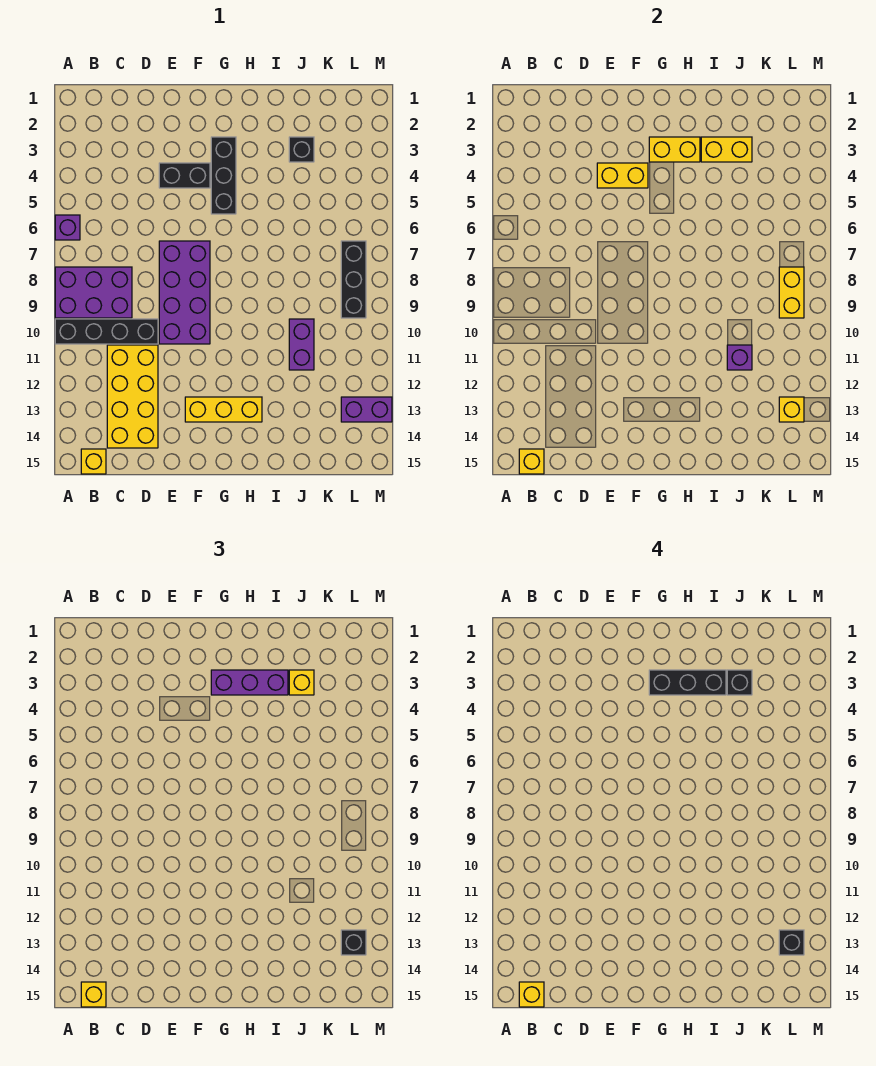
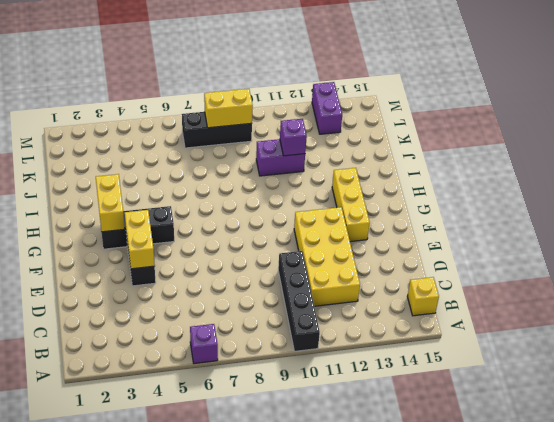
yellow brick C11:F12 level 1 -> yellow brick C11:D14 level 1
none -> purple brick A8:C9 level 1
none -> purple brick E7:F10 level 1
none -> black brick J3 level 1

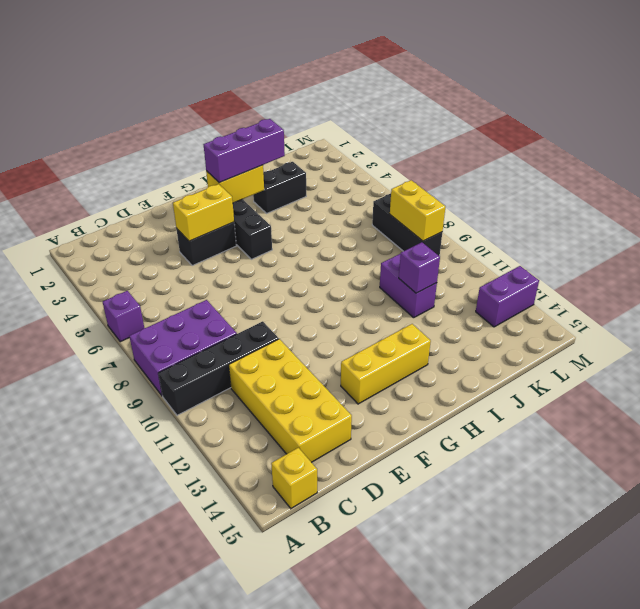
black brick I3:J3 level 1 -> black brick J3 level 1
none -> purple brick E7:F10 level 1
none -> yellow brick B15 level 2
none -> yellow brick I3:J3 level 2

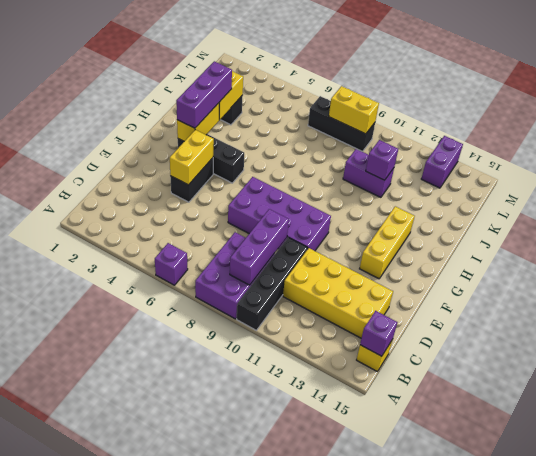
purple brick B9:D9 level 2 -> none
purple brick B15 level 2 -> yellow brick B15 level 2
none -> yellow brick L13 level 2
none -> yellow brick B15 level 3
none -> yellow brick J3 level 3

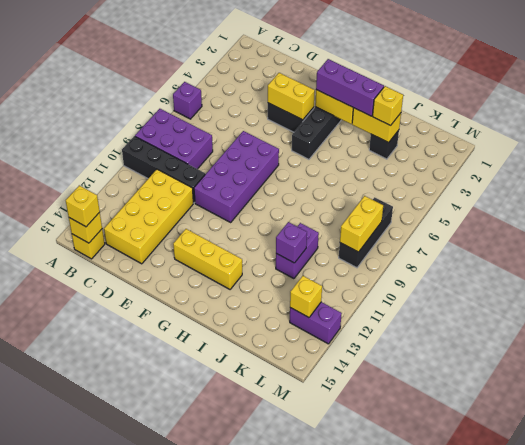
none -> black brick L13 level 3
none -> yellow brick B15 level 4
none -> black brick G3:I3 level 4

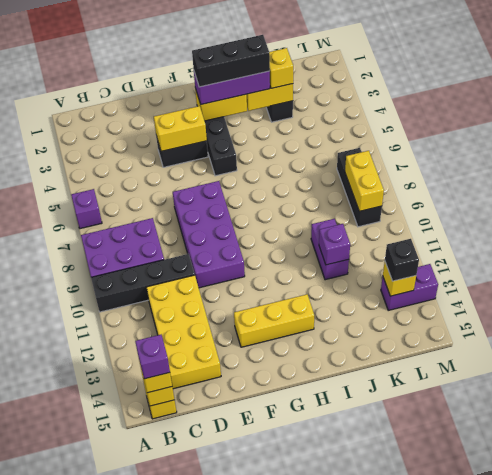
purple brick B15 level 4 -> yellow brick B15 level 4
none -> black brick J3 level 4
none -> black brick L13 level 4

